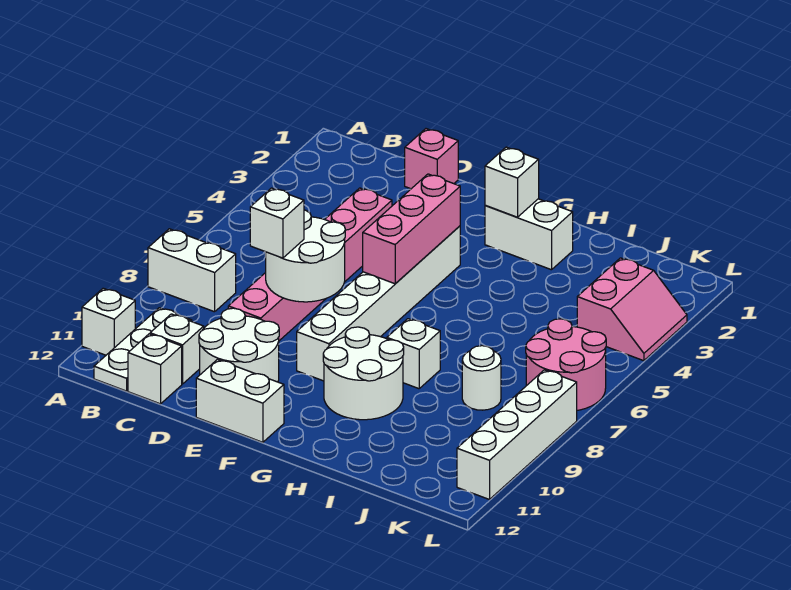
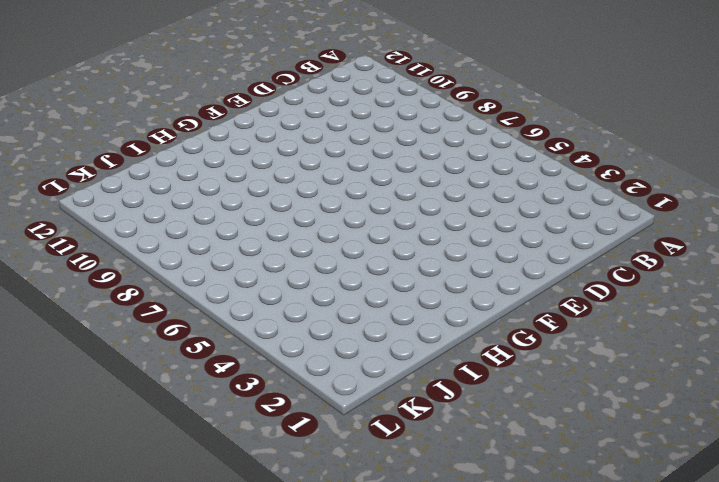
none -> white brick A8:B8 level 1
none -> white brick A11 level 1
none -> white plate B10:B12 level 1

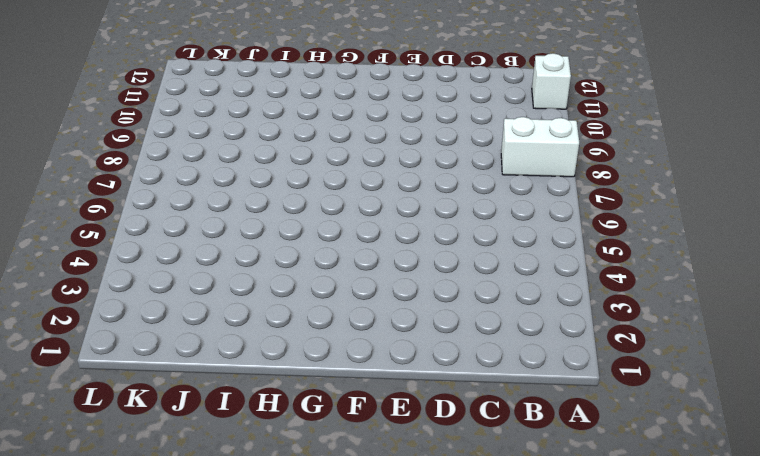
none -> white plate B10:B12 level 1
none -> white brick C11 level 1
none -> white brick C12 level 1

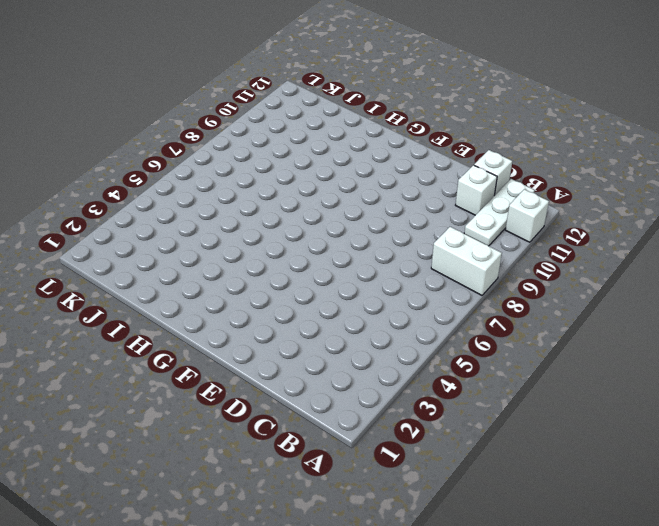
none -> pink brick D1 level 1
none -> pink brick D4:D9 level 1
none -> white round brick D10:E11 level 1

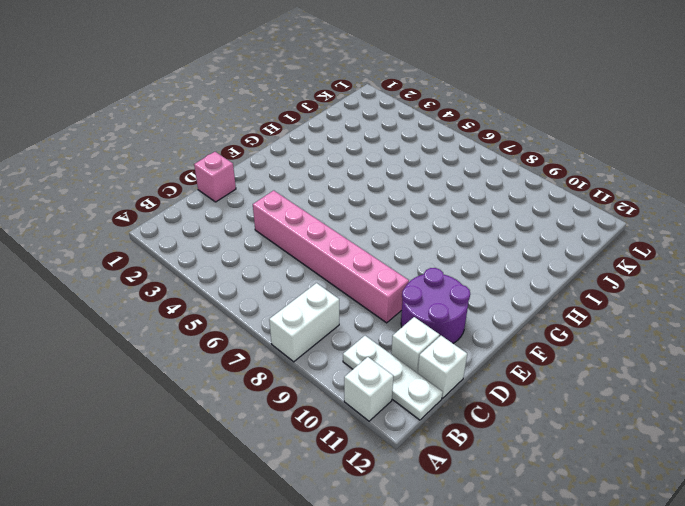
purple round brick D10:E11 level 1 -> white round brick D10:E11 level 1
none -> white brick E12:F12 level 1
none -> white brick F4:F9 level 1
none -> white brick G2:H2 level 1

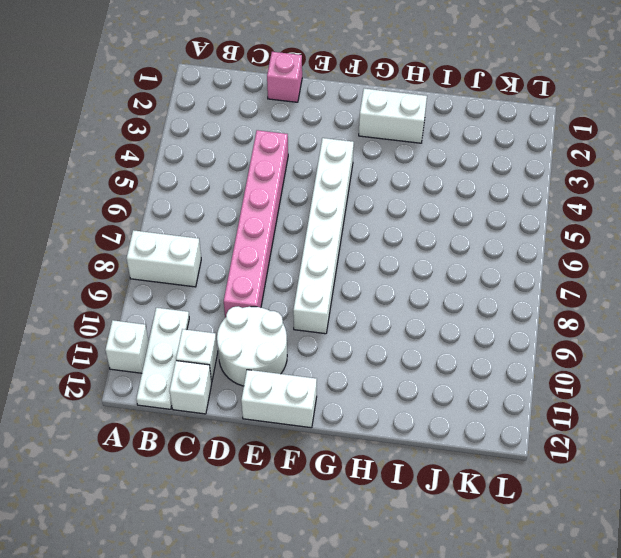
none -> white round brick G9:H10 level 1
none -> white brick H8 level 1
none -> white round brick J8 level 1

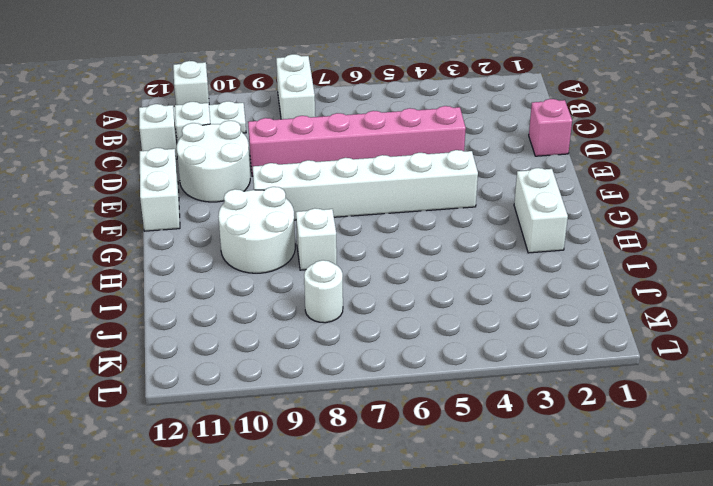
none -> pink slope K3:L4 level 1 top K
none -> pink round brick K6:L7 level 1
none -> white brick L8:L11 level 1

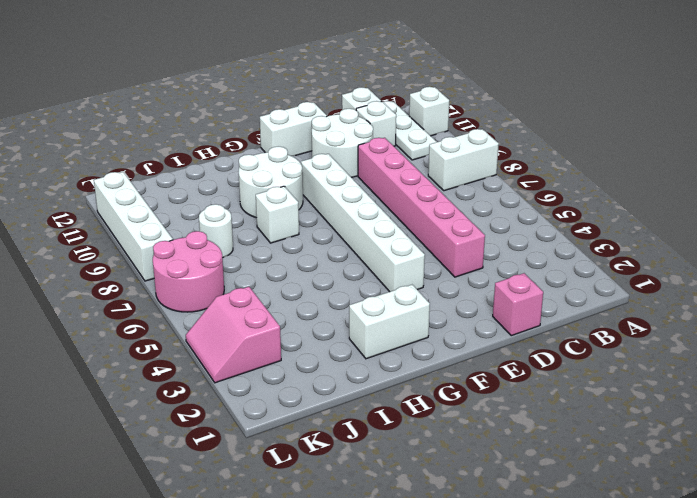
none -> white round brick D7:E8 level 2
none -> pink brick F4:F6 level 2
none -> white brick G2 level 2

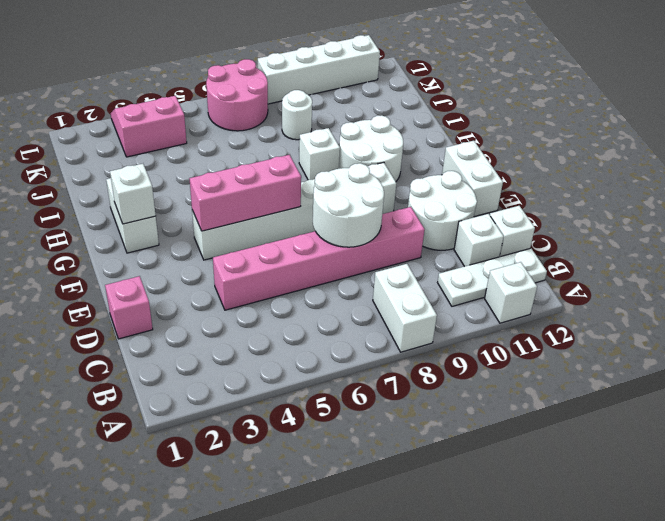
none -> white brick D8 level 3

